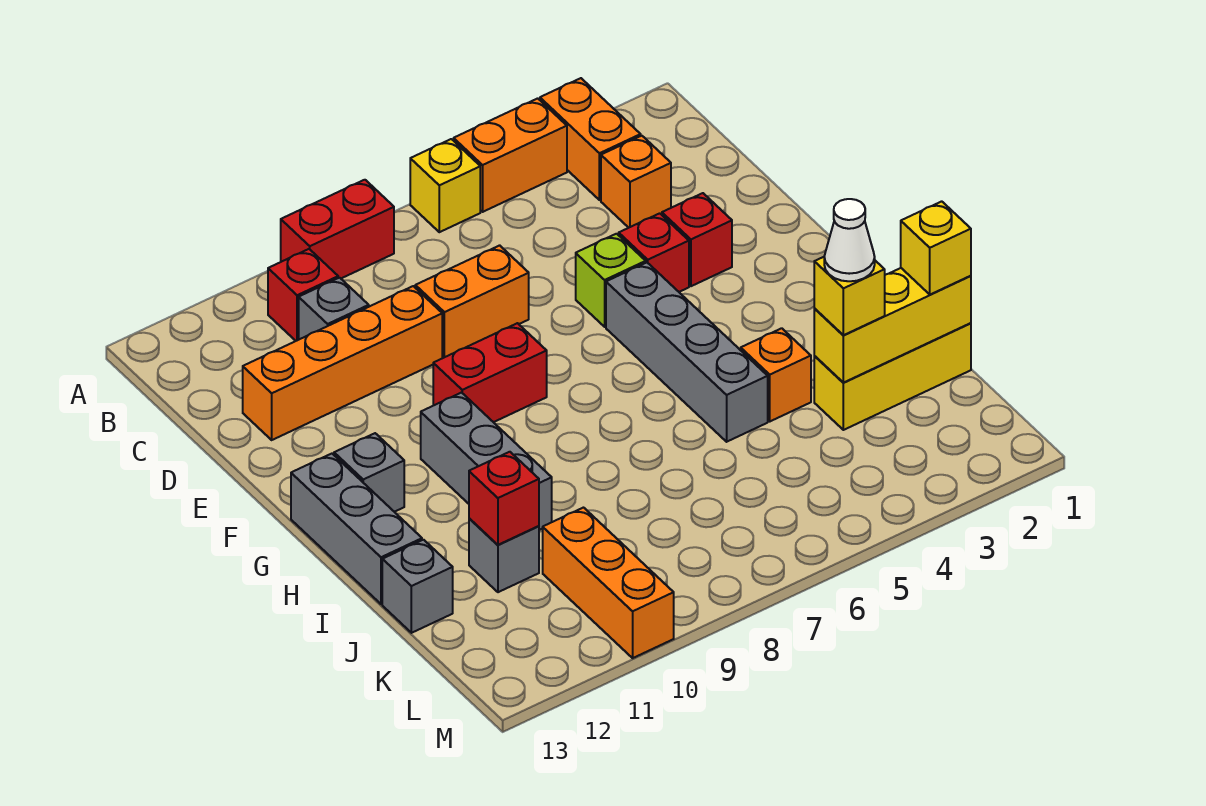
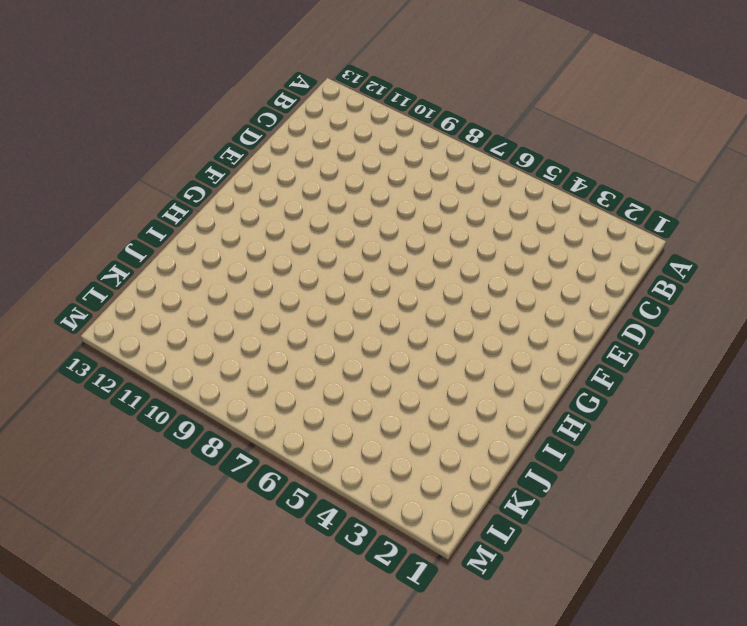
none -> orange brick A3:B3 level 1
none -> orange brick A4:A5 level 1
none -> yellow brick A6 level 1

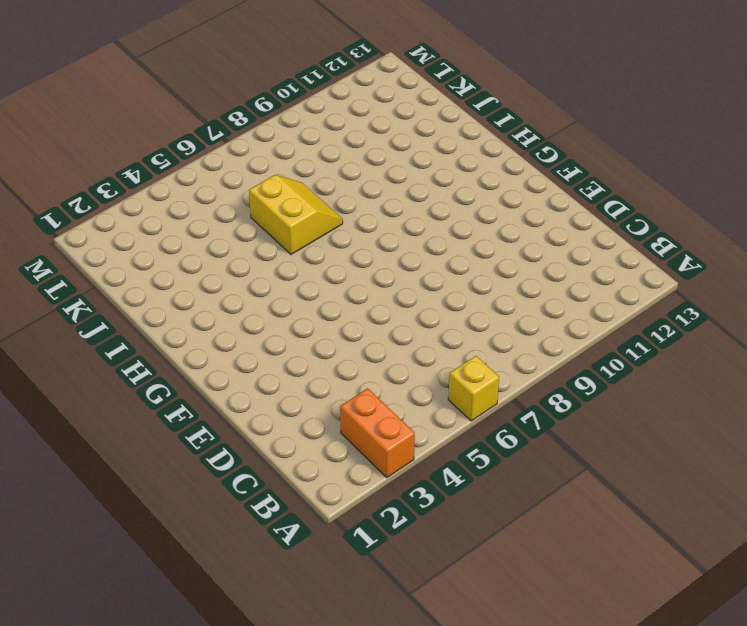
yellow slope I6:J7 level 1 top 6 -> none
none -> orange brick A4:A5 level 1
none -> red brick A8:A9 level 1
none -> red brick B10 level 1

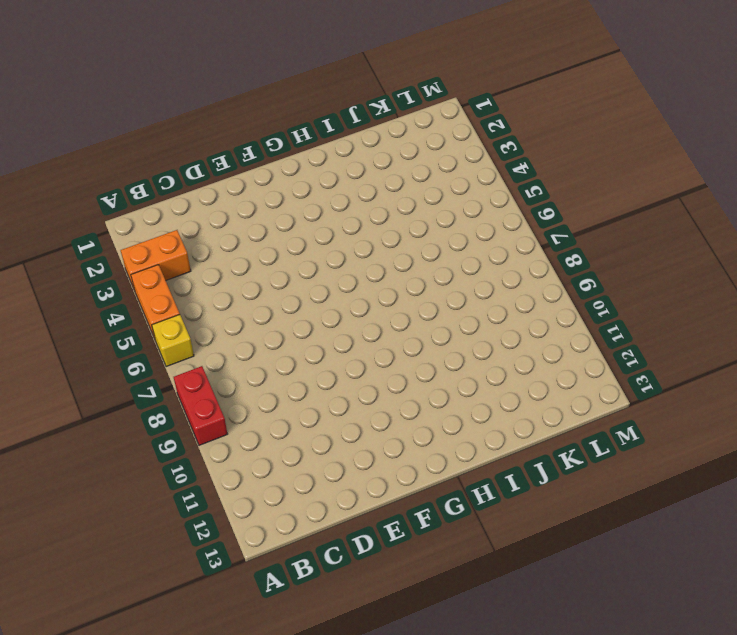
none -> red brick B10 level 1
none -> orange brick C3 level 1
none -> grey brick C10 level 1

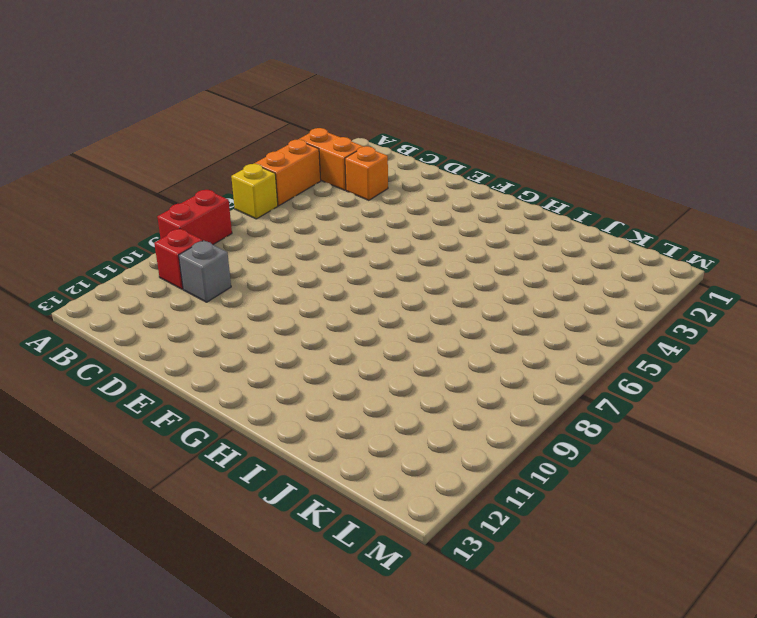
none -> orange brick D7:D8 level 1
none -> orange brick D9:D12 level 1
none -> red brick E3 level 1

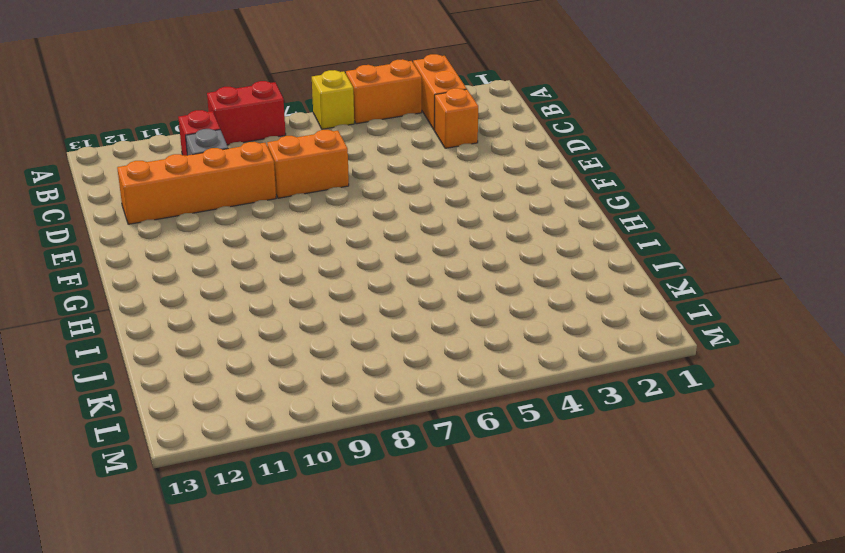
none -> red brick E3 level 1
none -> red brick E4 level 1
none -> lime brick E5 level 1

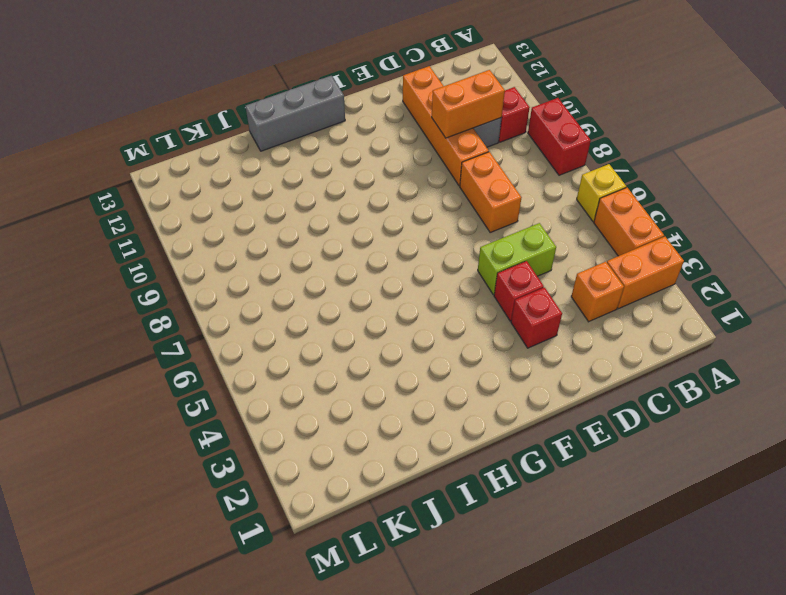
orange brick C10:D10 level 2 -> none
lime brick D5:E5 level 1 -> lime brick E5 level 1
none -> grey brick F5:I5 level 1
none -> red brick F8:F9 level 1
none -> grey brick G10:I10 level 1

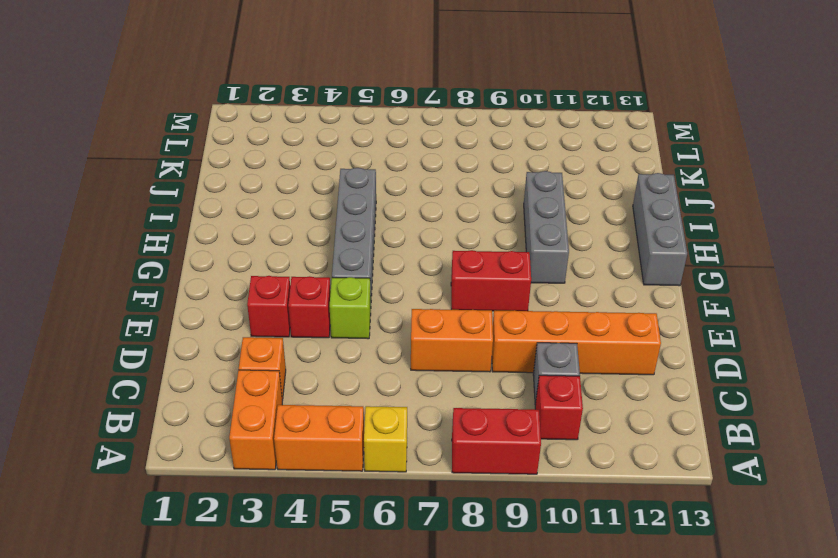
none -> grey brick G12 level 1
none -> orange brick I4 level 1
none -> yellow brick J1:J3 level 1

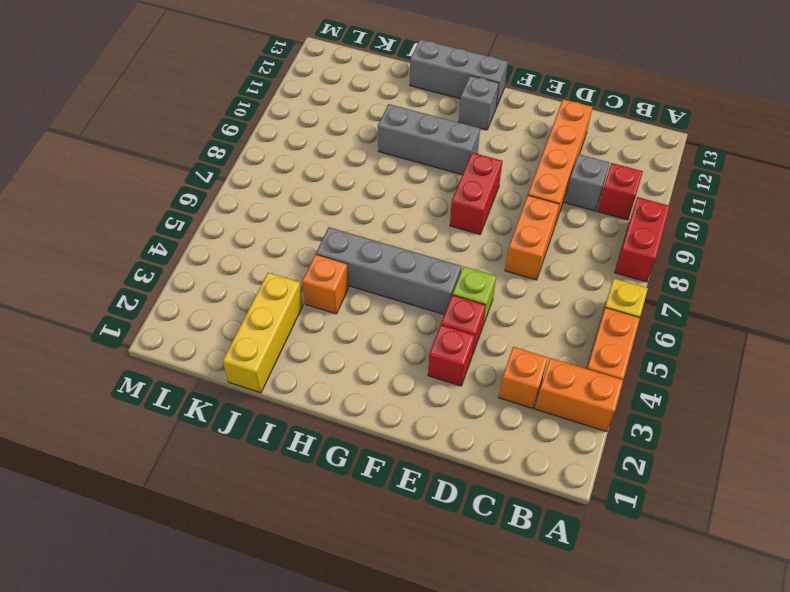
none -> grey brick J11 level 1
none -> grey brick J13 level 1
none -> orange brick K10:M10 level 1

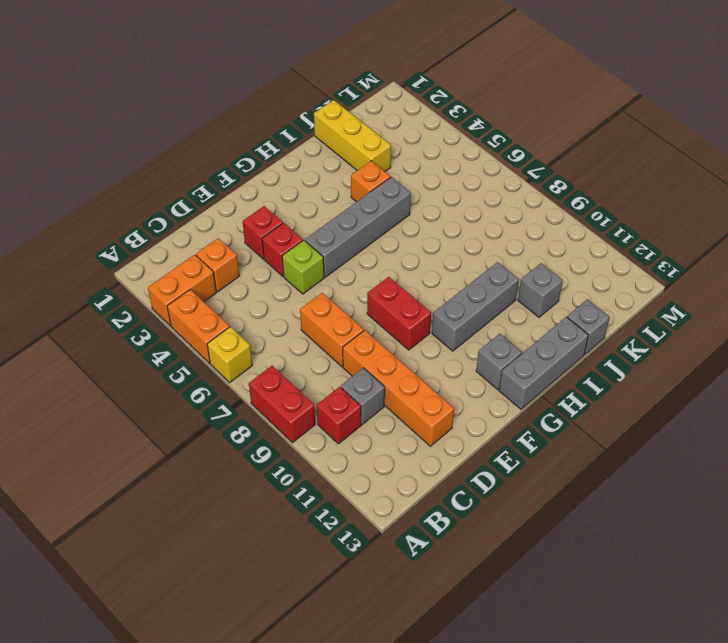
none -> orange brick K10:M10 level 1
none -> yellow brick J1:J3 level 2
none -> red brick J11 level 2

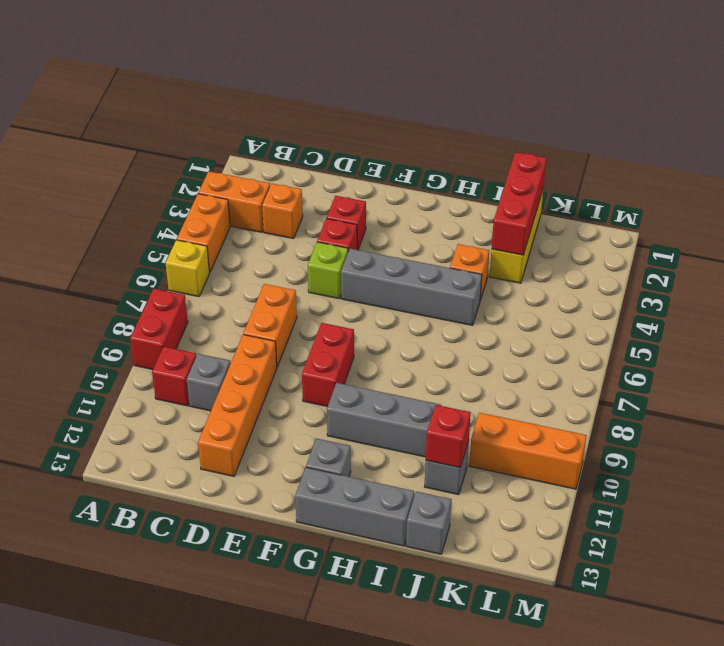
red brick J1:J3 level 2 -> yellow brick J1:J3 level 2
none -> yellow brick J1 level 3
none -> yellow brick J3 level 3
none -> white cone J3 level 4

